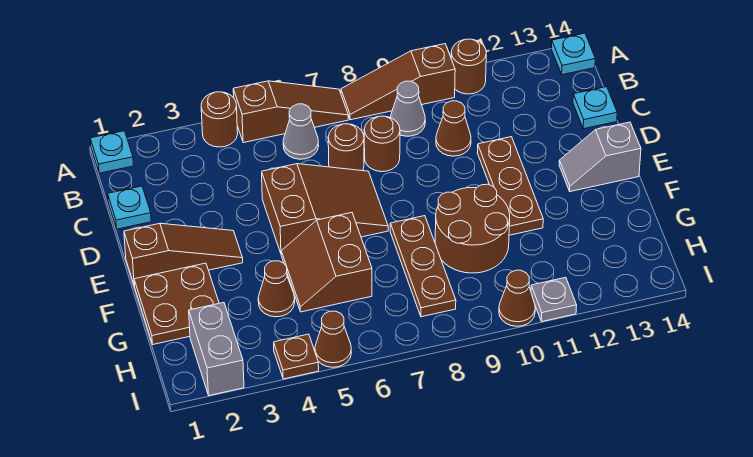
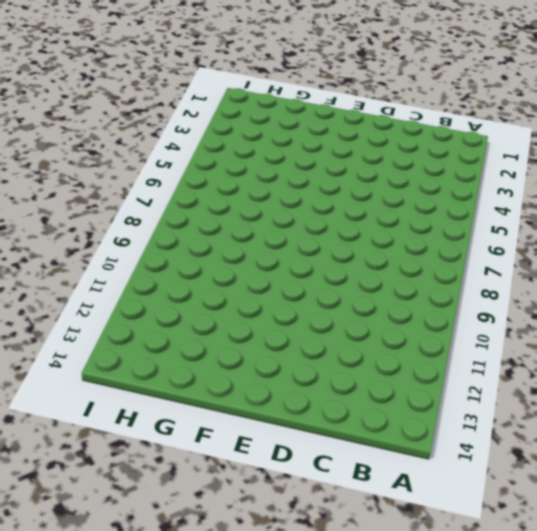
none -> cyan plate A1 level 1
none -> brown round brick A4 level 1
none -> brown slope A5:A7 level 1 top 5

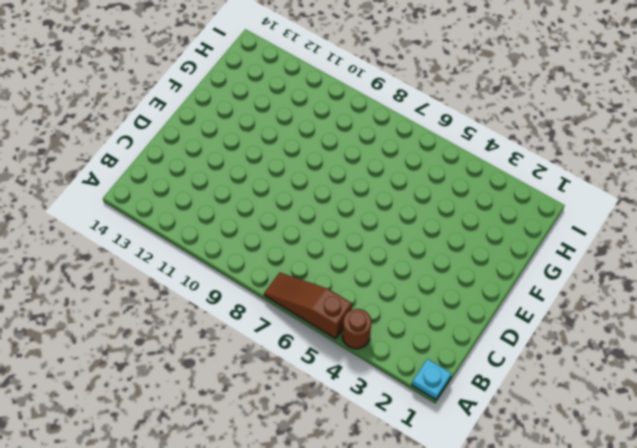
none -> brown slope A8:A10 level 1 top 10
none -> brown round brick A11 level 1
none -> cyan plate A14 level 1

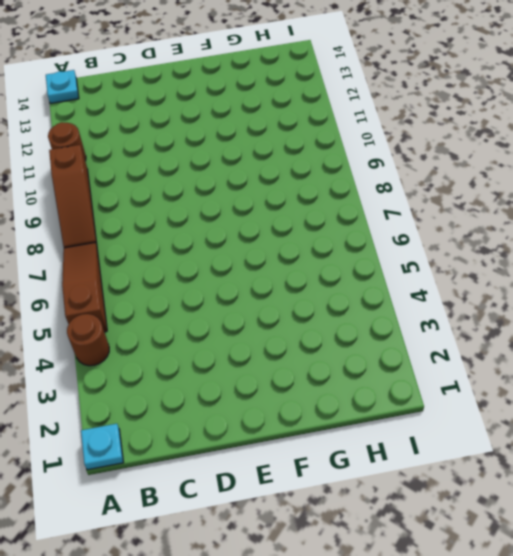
none -> grey cone B6 level 1
none -> grey cone B9 level 1
none -> cyan plate C1 level 1

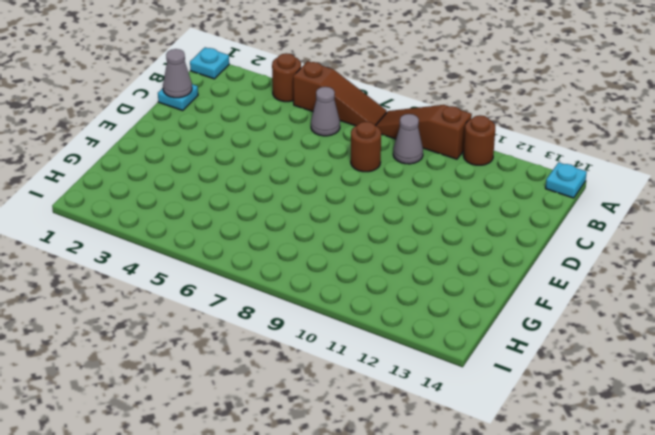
grey cone C1 level 2 -> none
none -> brown round brick C7 level 1
none -> brown cone C10 level 1
none -> cyan plate C14 level 1

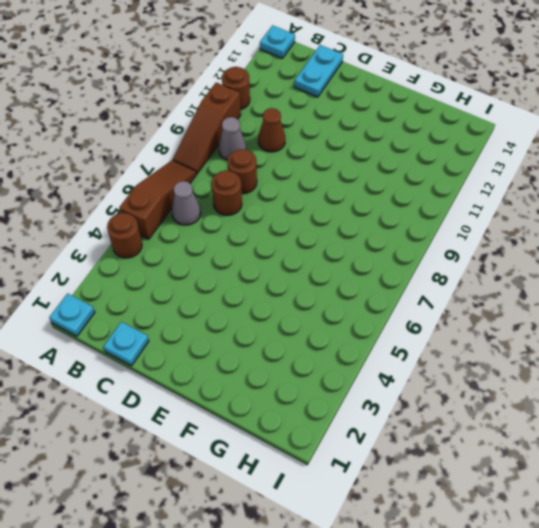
cyan plate C13:C14 level 1 -> cyan plate C14 level 1
none -> brown slope D5:E7 level 1 top 5
none -> brown plate D11:F11 level 1
none -> brown slope E1:E3 level 1 top 1

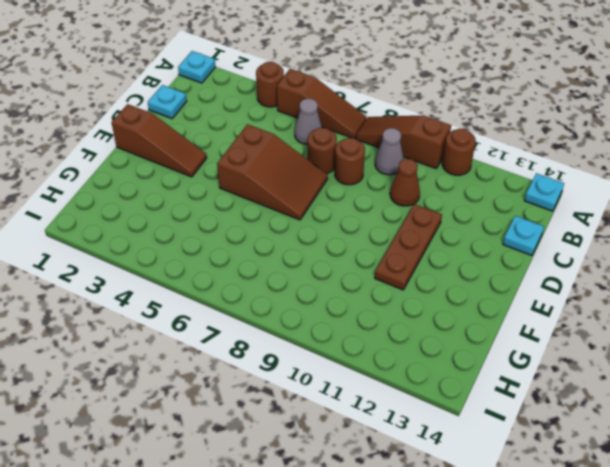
none -> grey slope E13:E14 level 1 top 14
none -> brown plate F1:G2 level 1
none -> brown slope F5:G6 level 1 top 6

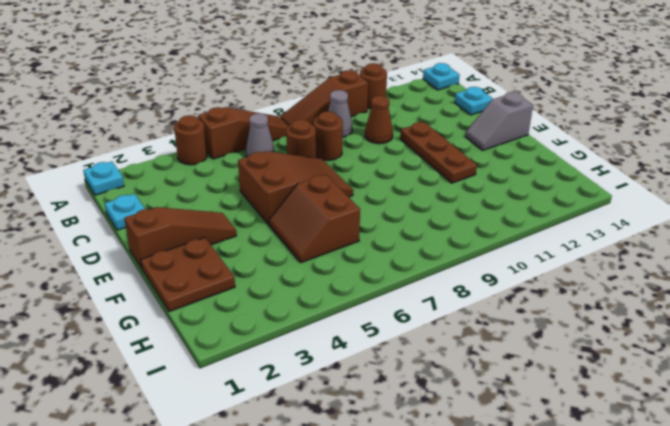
none -> brown plate F8:H8 level 1
none -> brown round brick F9:G10 level 1
none -> brown cone G4 level 1

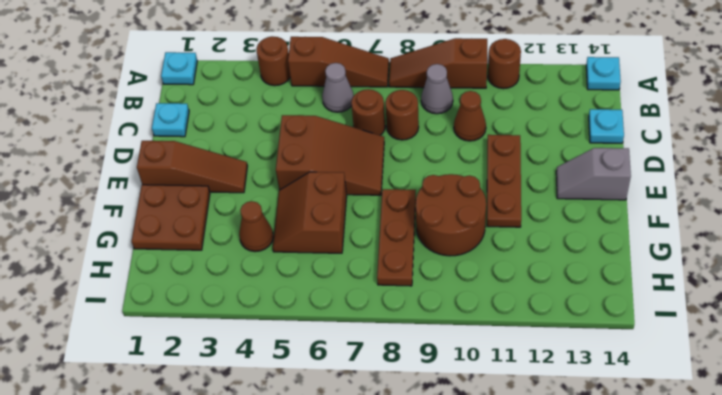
none -> grey brick H2:I2 level 1
none -> brown plate I4 level 1
none -> brown cone I5 level 1

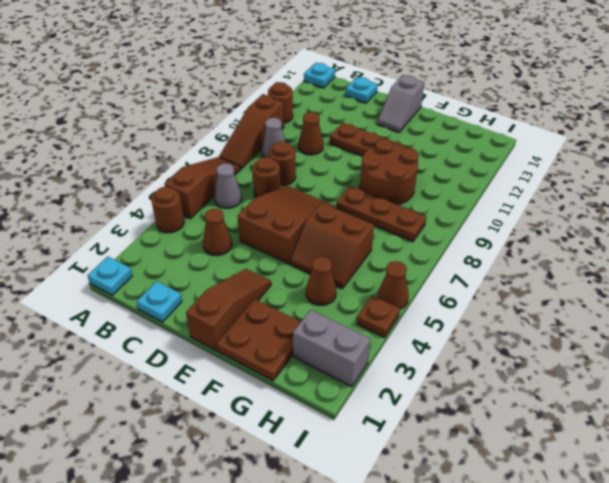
brown cone C4 level 1 -> brown cone I10 level 1
none -> grey plate I11 level 1

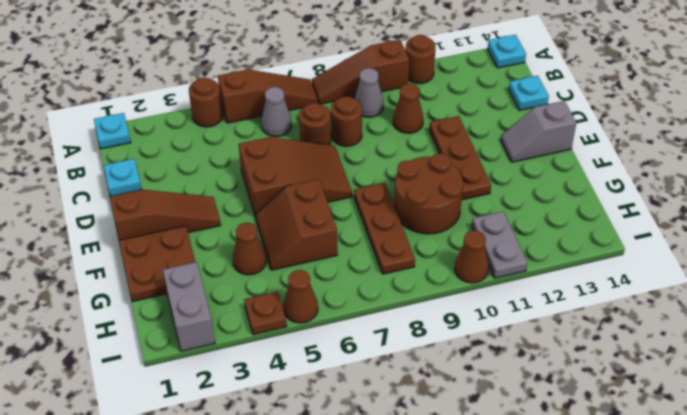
grey plate H11:I11 level 1 -> grey plate I11 level 1

